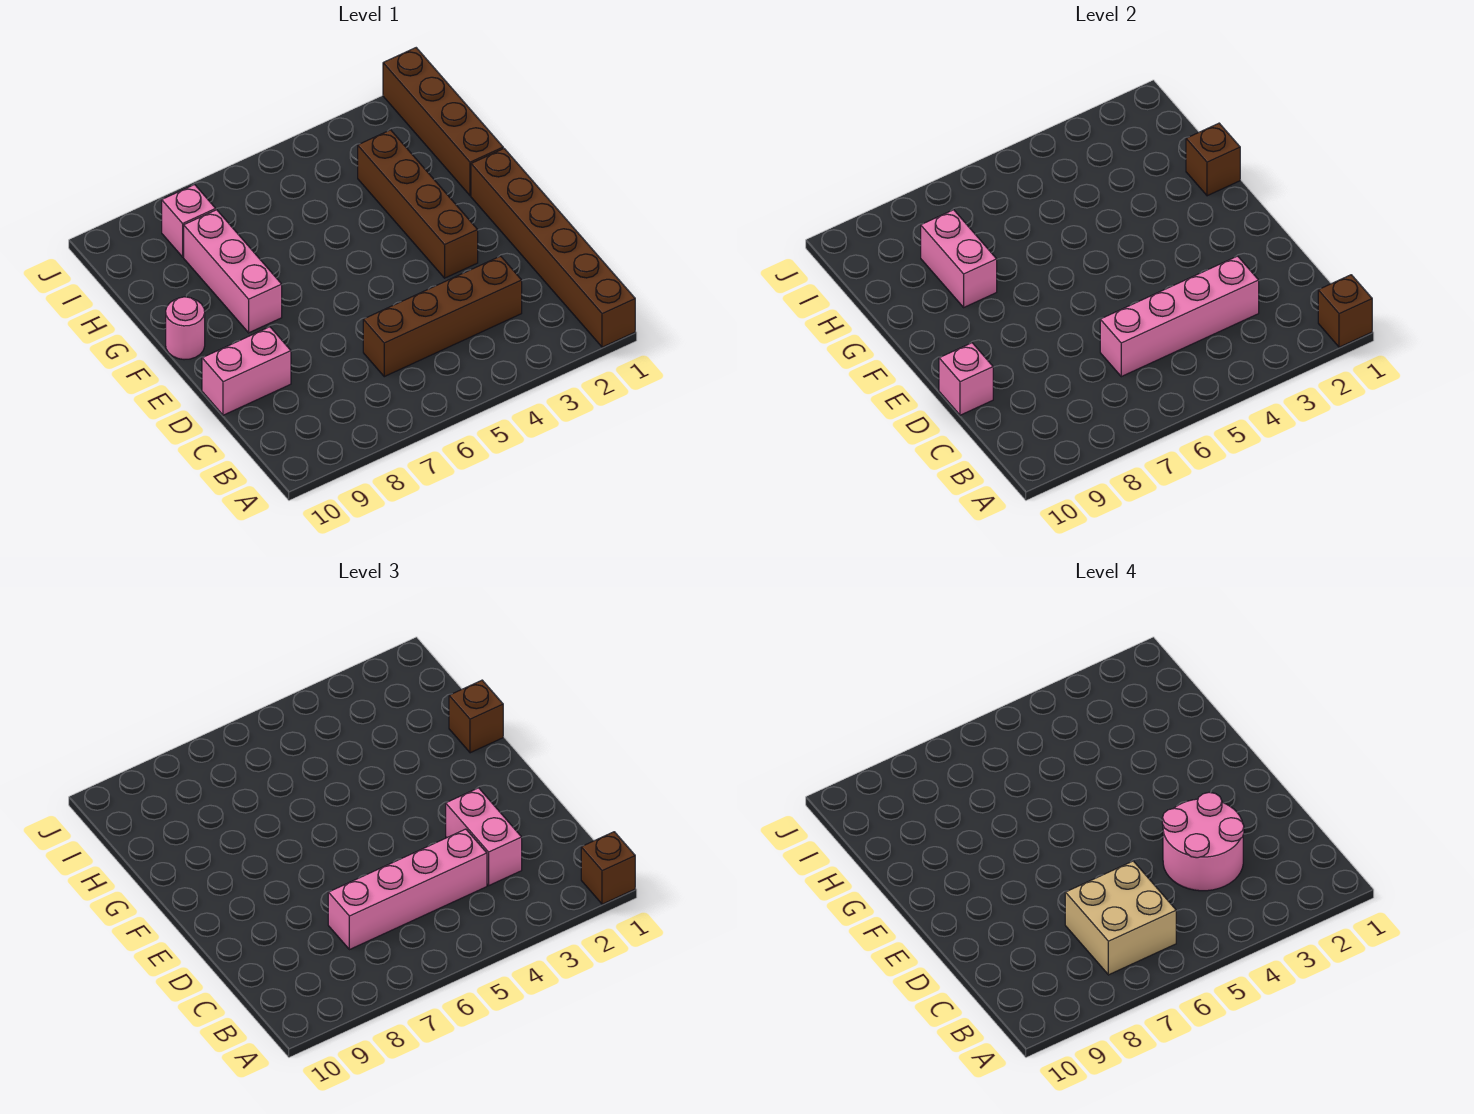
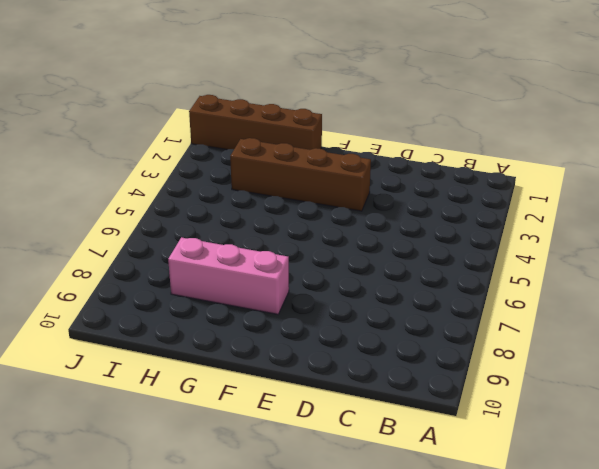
none -> brown brick A1:F1 level 1
none -> brown brick C3:C6 level 1
none -> pink brick D9:D10 level 1

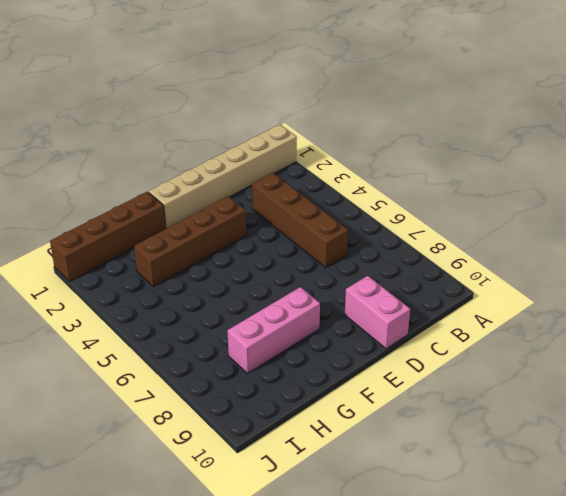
tan brick A1:F1 level 1 -> brown brick A1:F1 level 1
none -> pink round brick F10 level 1
none -> pink brick I8 level 1
none -> brown brick A1 level 2

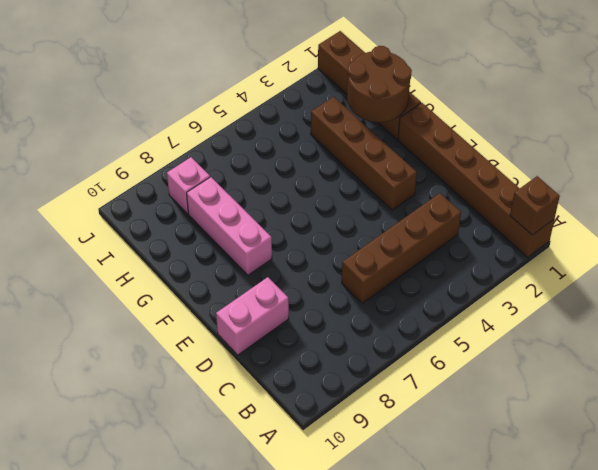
brown round brick G1:H2 level 2 -> brown brick G1 level 2
none -> pink round brick F10 level 1
none -> pink brick C3:C6 level 2
none -> pink brick D10 level 2

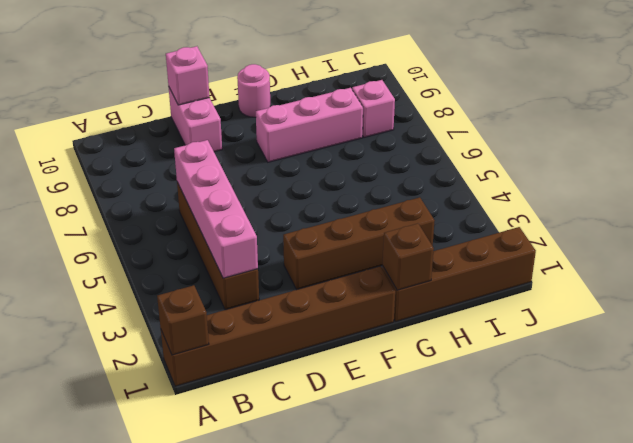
none -> pink brick G8:H8 level 2
none -> brown brick A1 level 3
none -> pink brick C3:D3 level 3

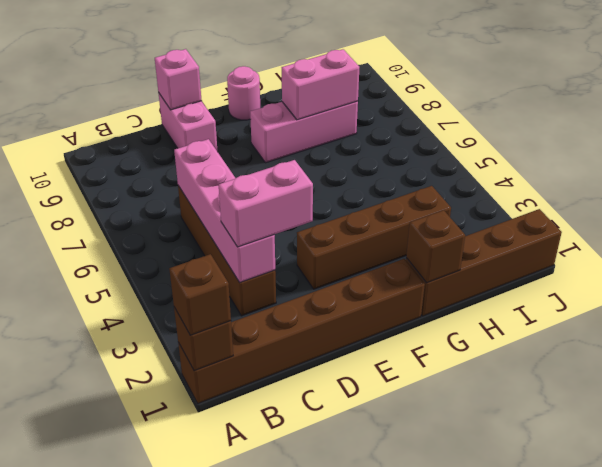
none -> pink brick I8 level 1
none -> pink brick C4:C7 level 3
none -> brown brick G1 level 3

